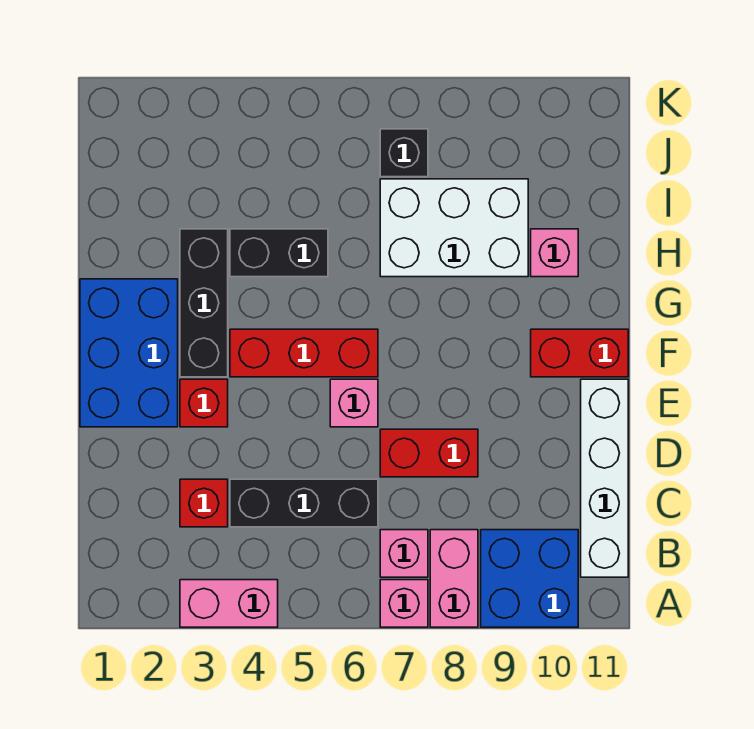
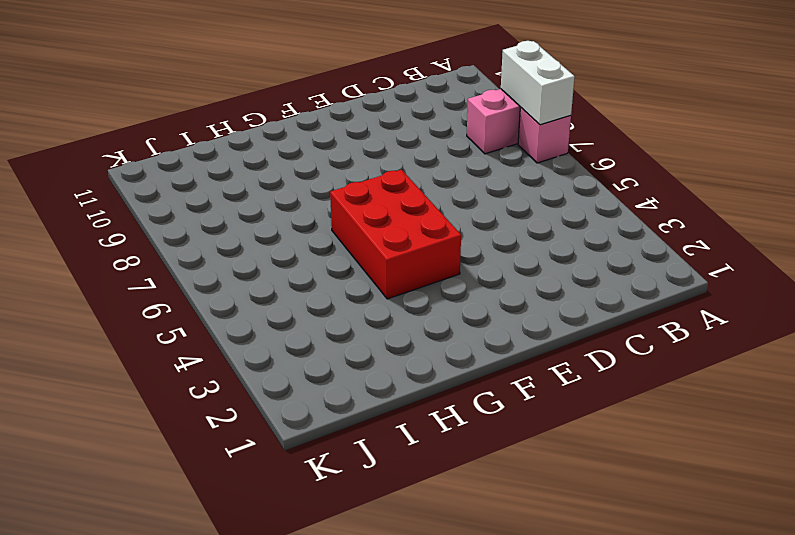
white brick A7:A8 level 2 -> none
red brick F4:G6 level 1 -> red brick F4:F6 level 1
none -> pink brick A3:A4 level 1
none -> blue brick A9:B10 level 1
none -> pink brick B7 level 1

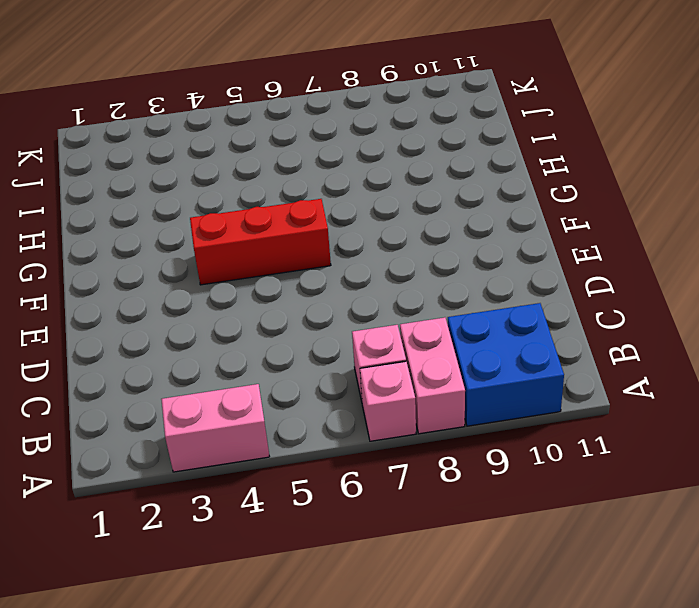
none -> white brick B11:E11 level 1
none -> red brick C3 level 1
none -> black brick C4:C6 level 1

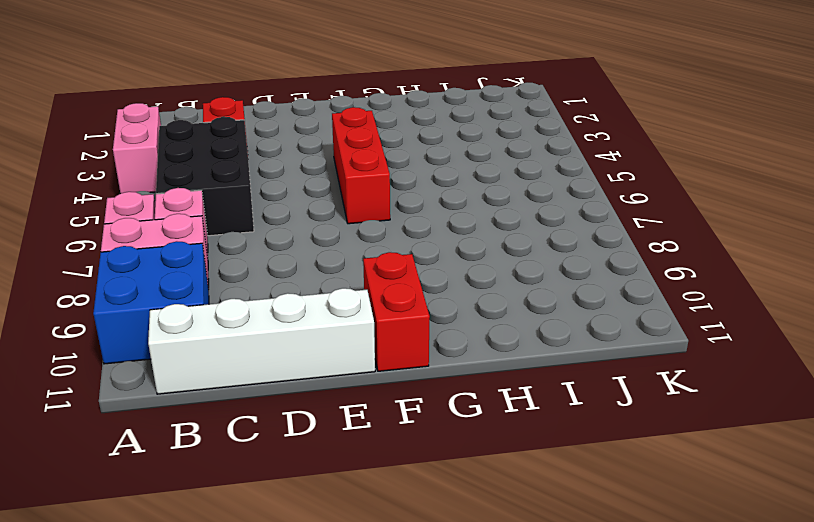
black brick B4:C6 level 1 -> black brick C4:C6 level 1
none -> red brick D7:D8 level 1
none -> blue brick E1:G2 level 1
none -> red brick E3 level 1

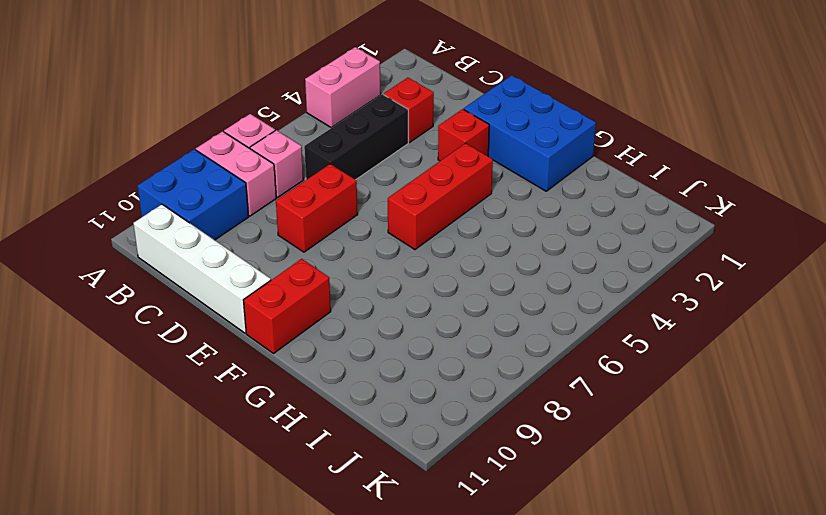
none -> pink brick E6 level 1
none -> black brick F3:H3 level 1
none -> black brick H4:H5 level 1

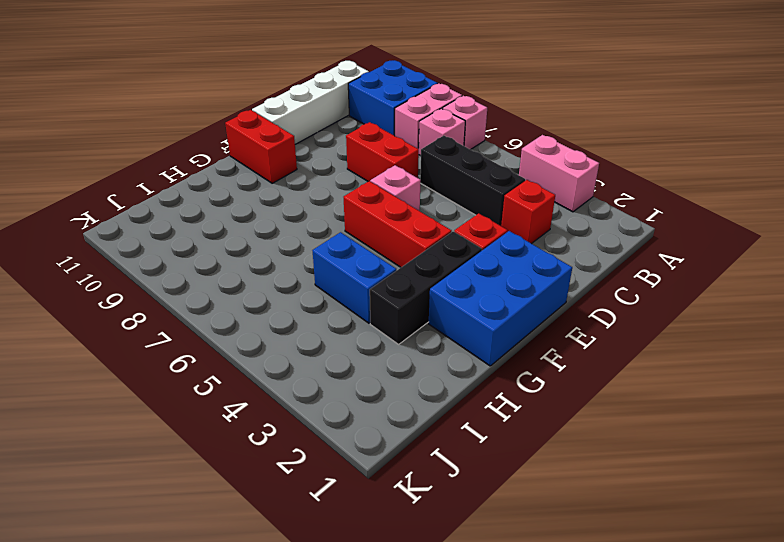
blue brick H4:H5 level 1 -> black brick H4:H5 level 1
none -> white brick H7:I9 level 1
none -> pink brick H10 level 1
none -> black brick J7 level 1

